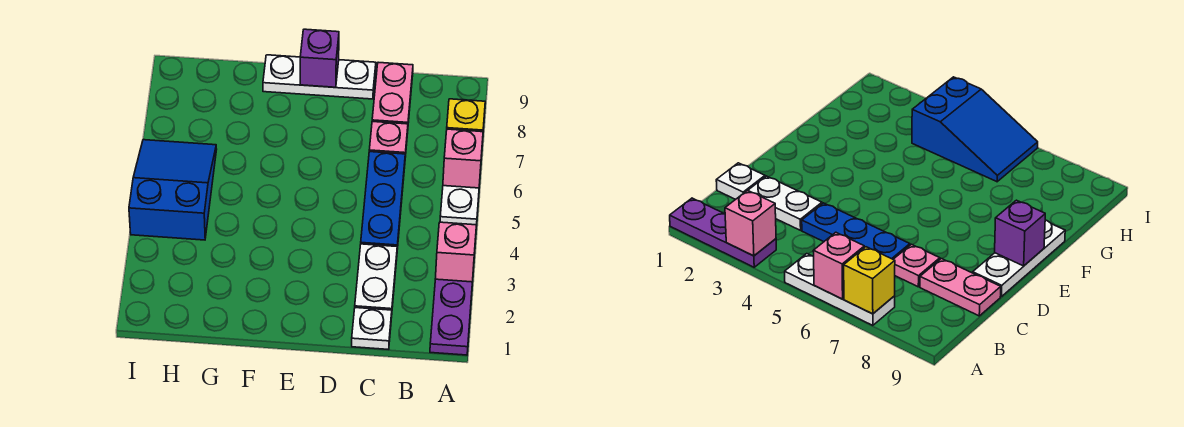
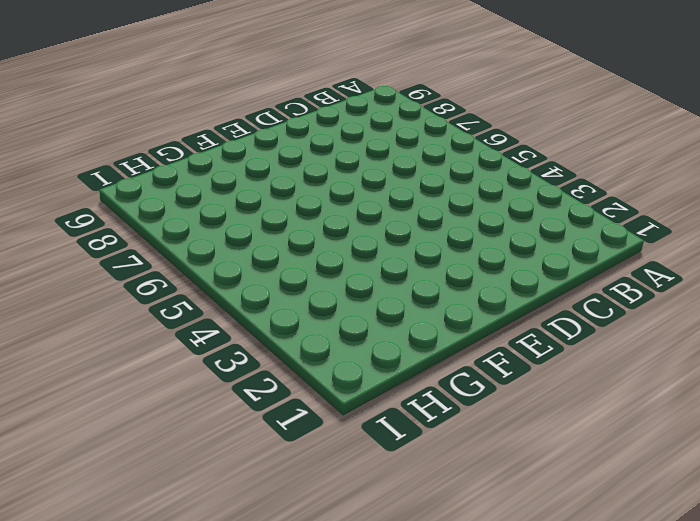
none -> purple plate A1:A3 level 1
none -> white plate A5:A7 level 1
none -> white plate C1 level 1

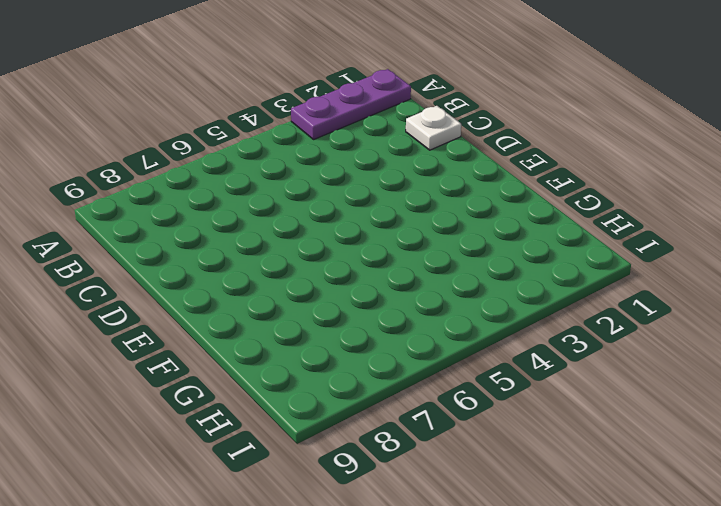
none -> white plate A5:A7 level 1
none -> white plate C2:C3 level 1
none -> blue plate C4:C6 level 1

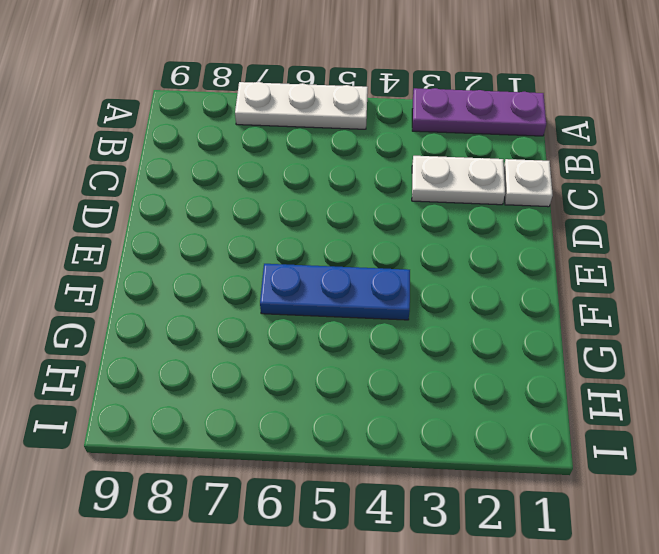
blue plate F4:F6 level 1 -> blue plate C4:C6 level 1
none -> pink plate C7 level 1
none -> pink plate C8:C9 level 1
none -> white plate D9:F9 level 1

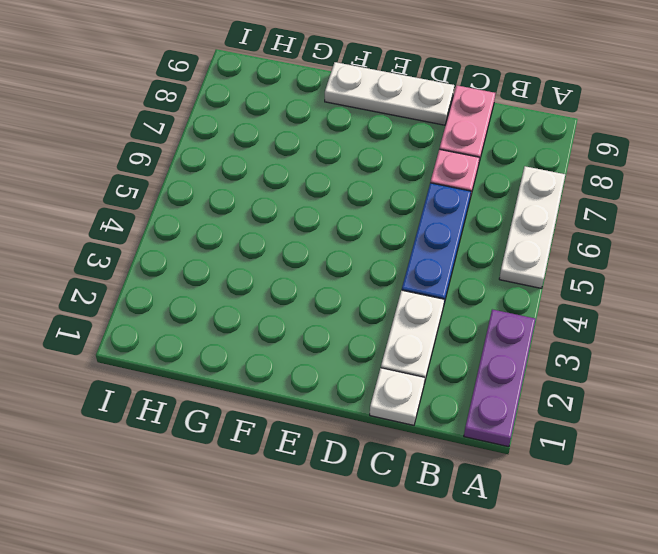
none -> blue slope H4:I6 level 1 top 4
none -> pink brick A3 level 2
none -> pink brick A6 level 2

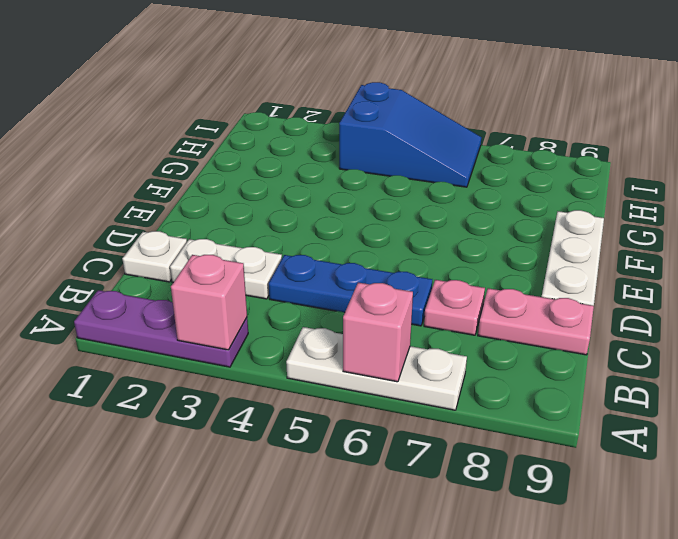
none -> yellow brick A7 level 2
none -> purple brick E9 level 2

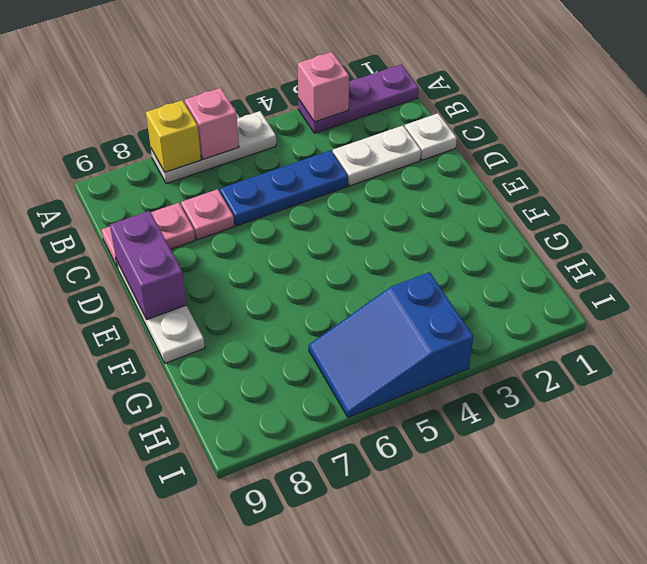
purple brick D9:E9 level 2 -> purple brick E9 level 2

